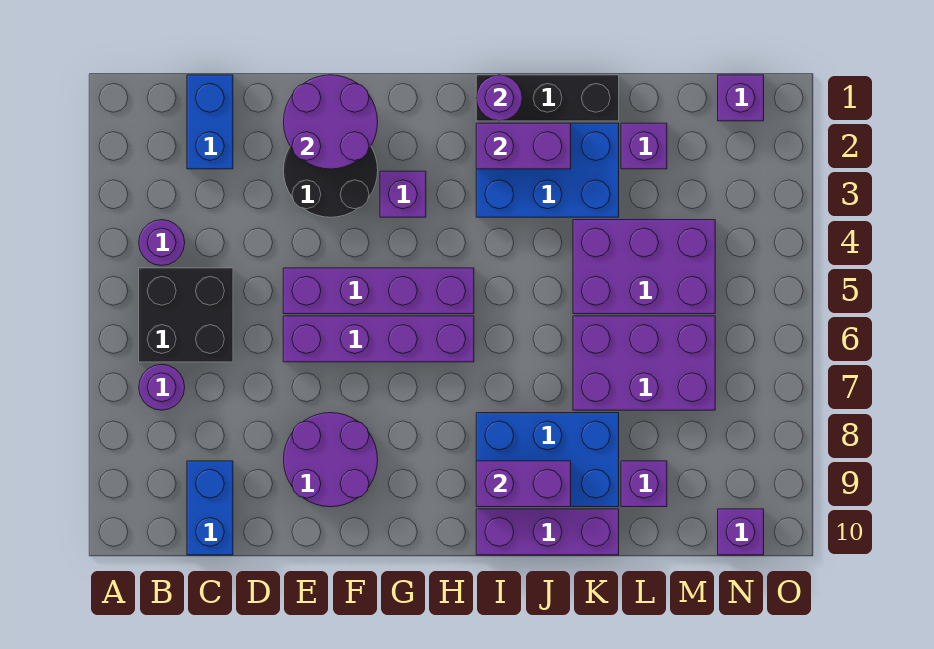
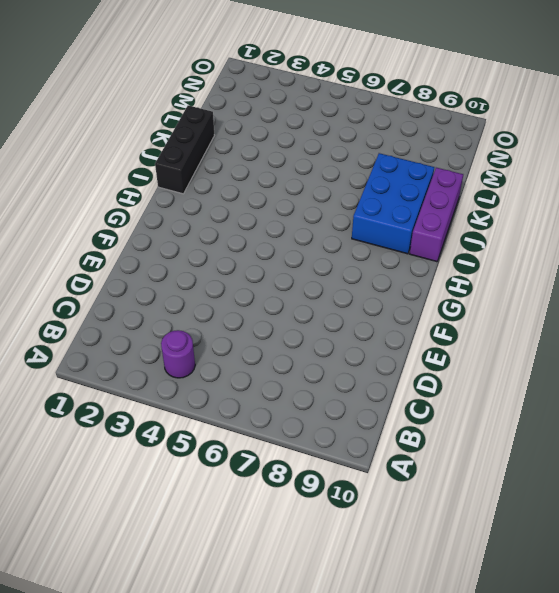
none -> black brick B5:C6 level 1
none -> purple round brick B7 level 1
none -> blue brick C1:C2 level 1

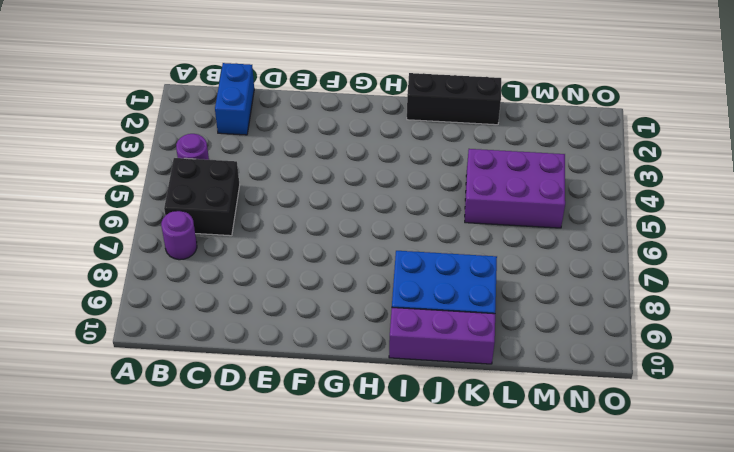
none -> blue brick C9:C10 level 1
none -> black round brick E2:F3 level 1
none -> purple brick E5:H5 level 1

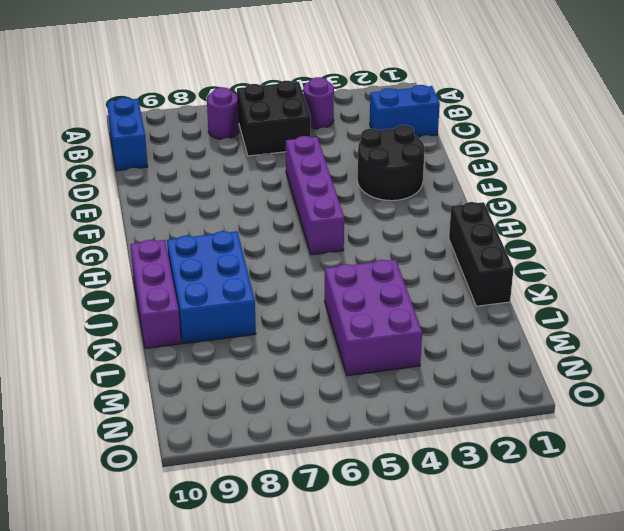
blue brick B10:C10 level 1 -> blue brick C9:C10 level 1
none -> purple brick E6:H6 level 1
none -> purple round brick E8:F9 level 1
none -> purple brick G3 level 1

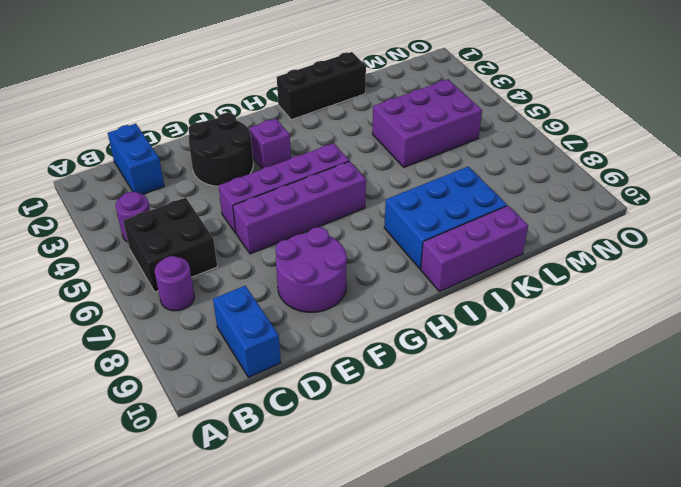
none -> blue brick I2:K3 level 1
none -> purple brick K6:M7 level 1
none -> purple brick L2 level 1

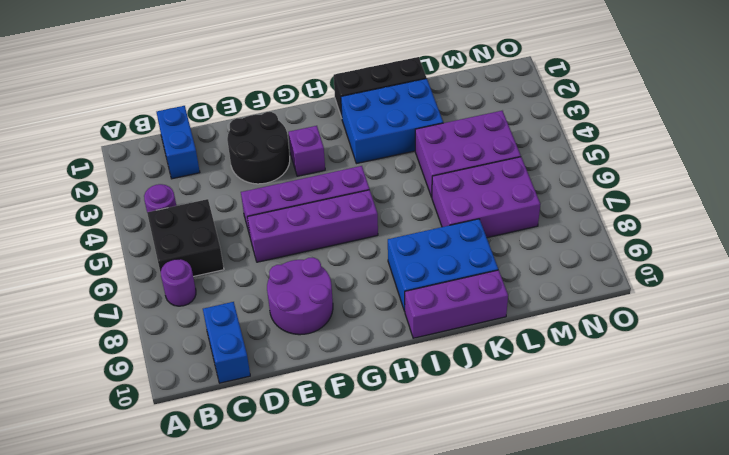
none -> purple brick L2 level 1
none -> purple brick L9 level 1
none -> purple brick N1 level 1

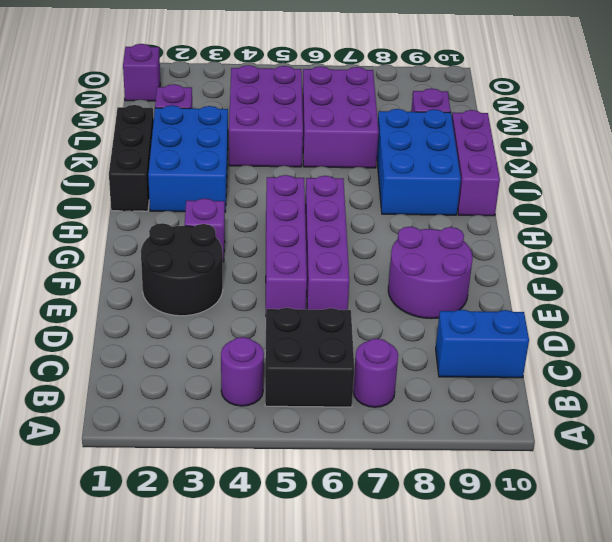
none -> blue brick C1:C2 level 1
none -> purple brick N10 level 1
none -> purple round brick E1:F2 level 2

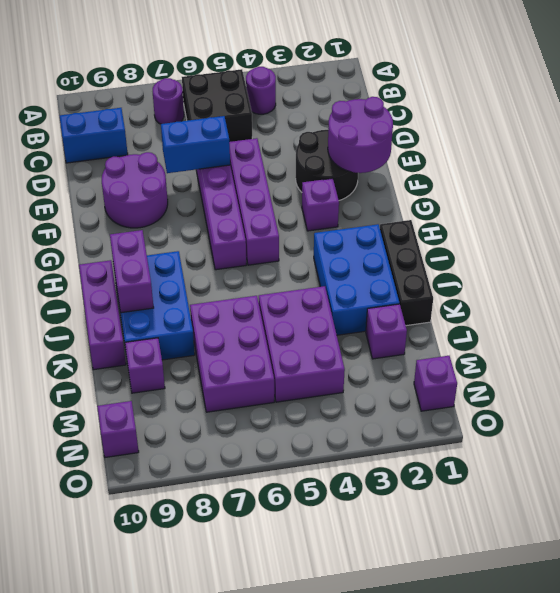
blue brick E6:E7 level 2 -> blue brick C1:C2 level 1
none -> purple round brick I1 level 2
none -> purple brick I2:J2 level 2

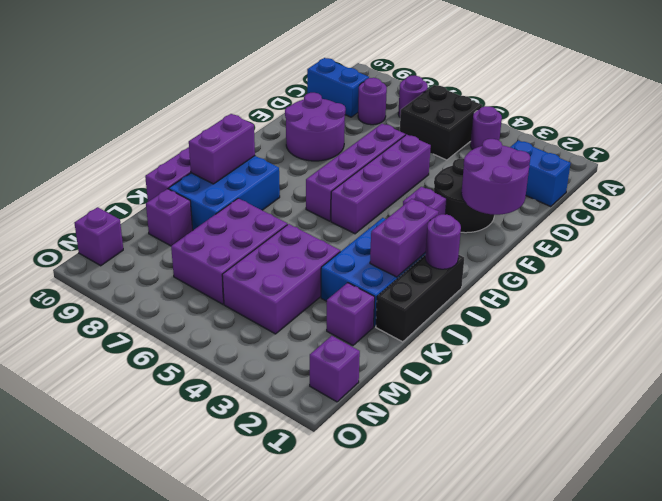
purple round brick C8 level 1 -> none

